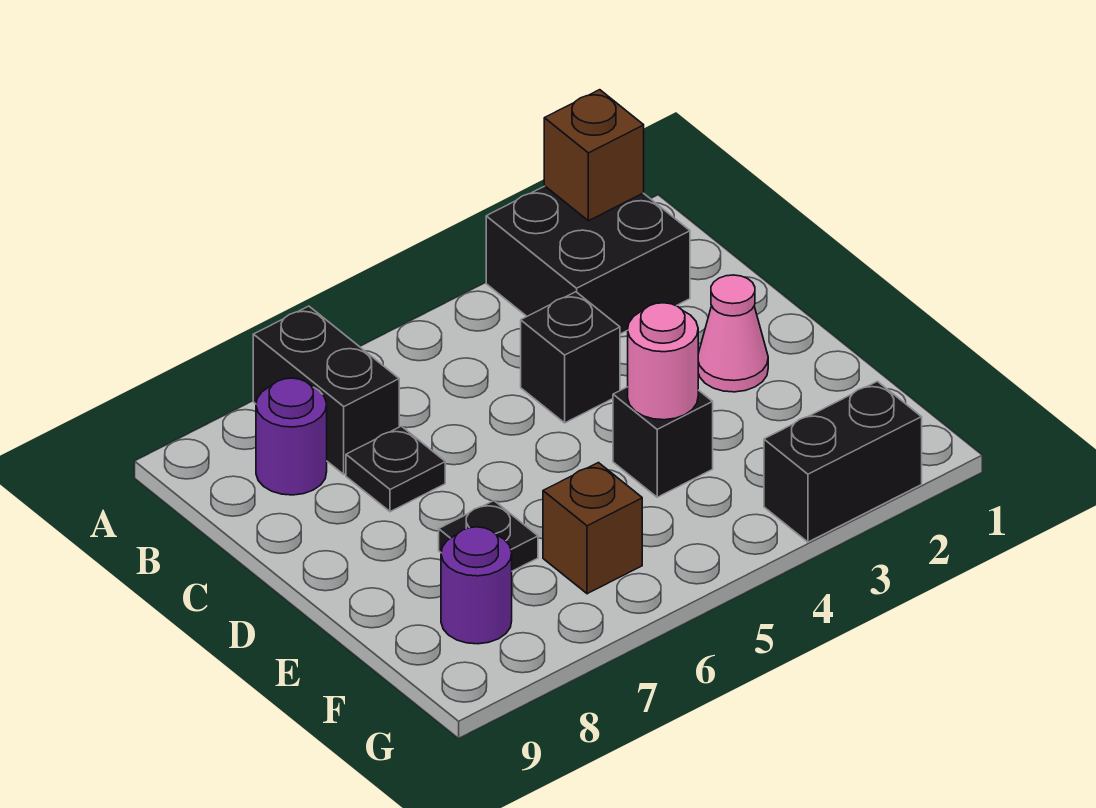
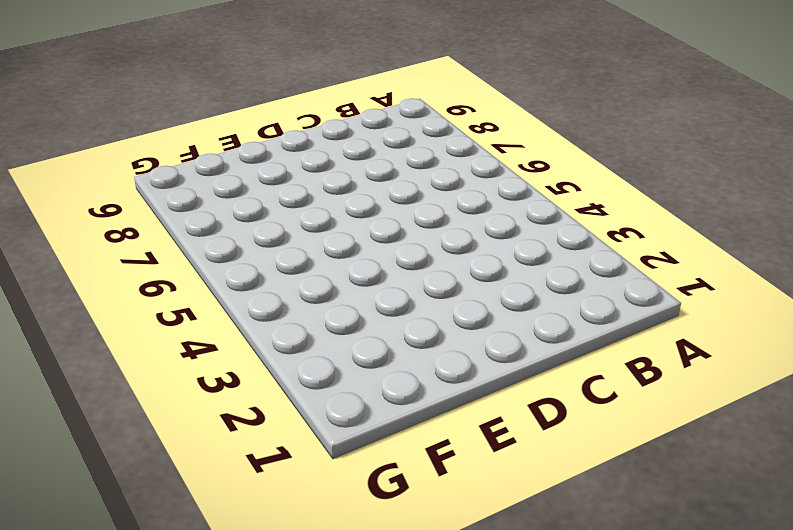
none -> black brick A2:B3 level 1
none -> black brick A7:B7 level 1
none -> purple round brick B8 level 1

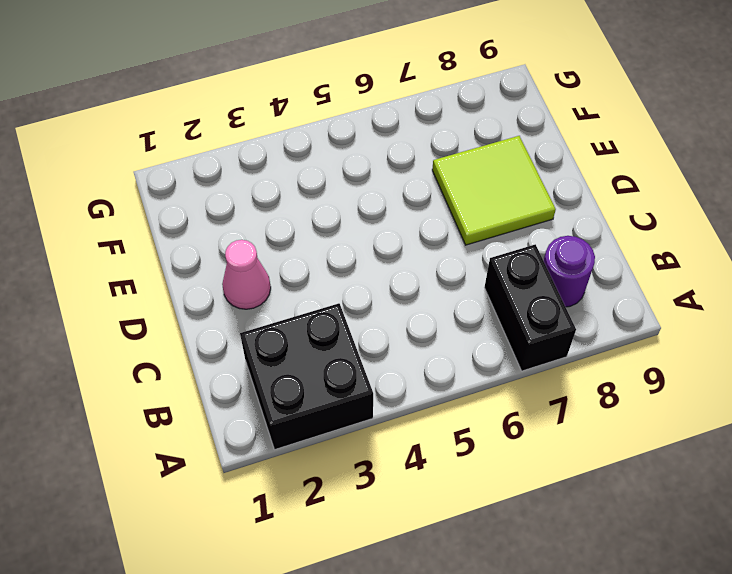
lime tile D7:E8 level 1 -> black plate E7 level 1
none -> black brick C4 level 1
none -> black plate C7 level 1
none -> black brick E4 level 1

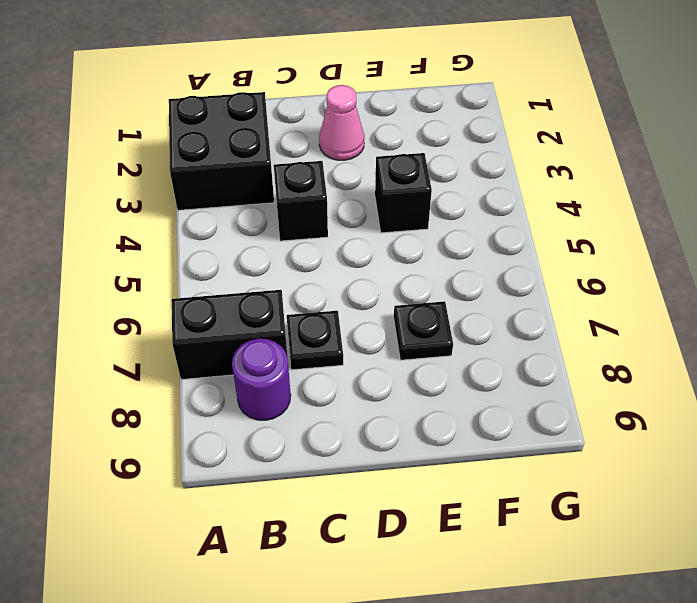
none -> brown brick F6 level 1
none -> purple round brick F8 level 1
none -> black brick G2:G3 level 1

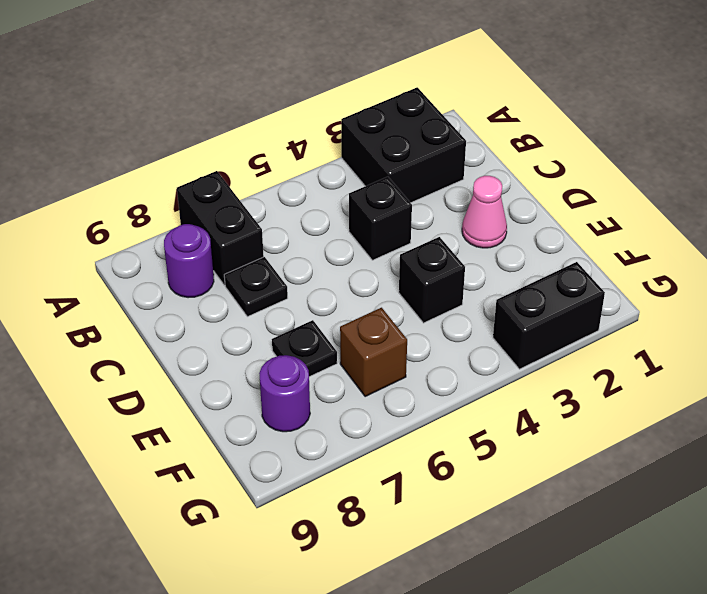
none -> brown brick A2 level 2
none -> pink round brick E4 level 2

